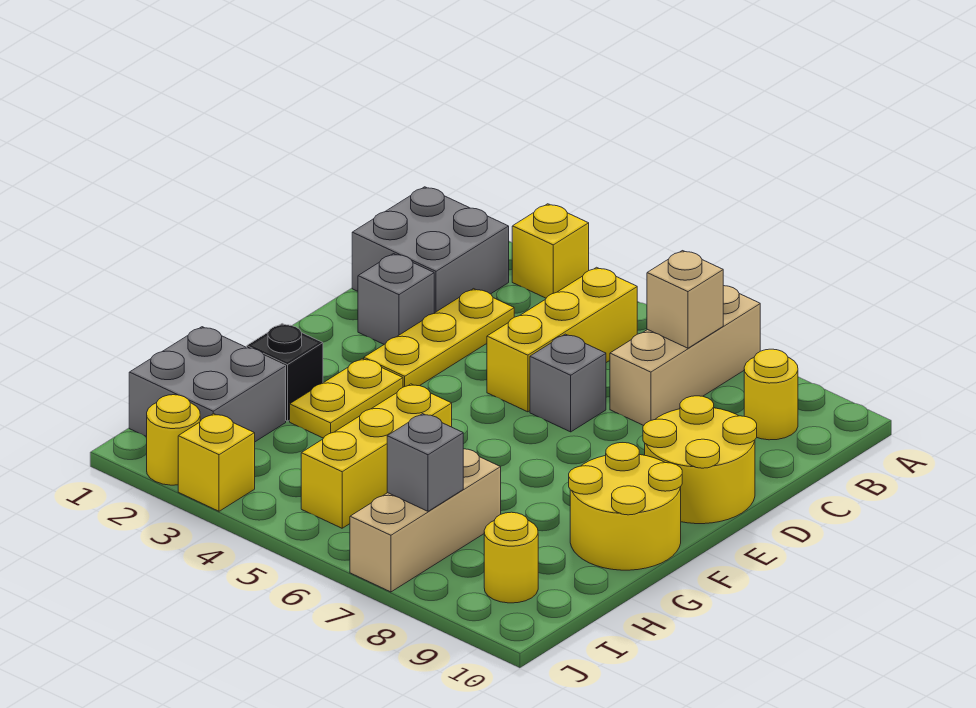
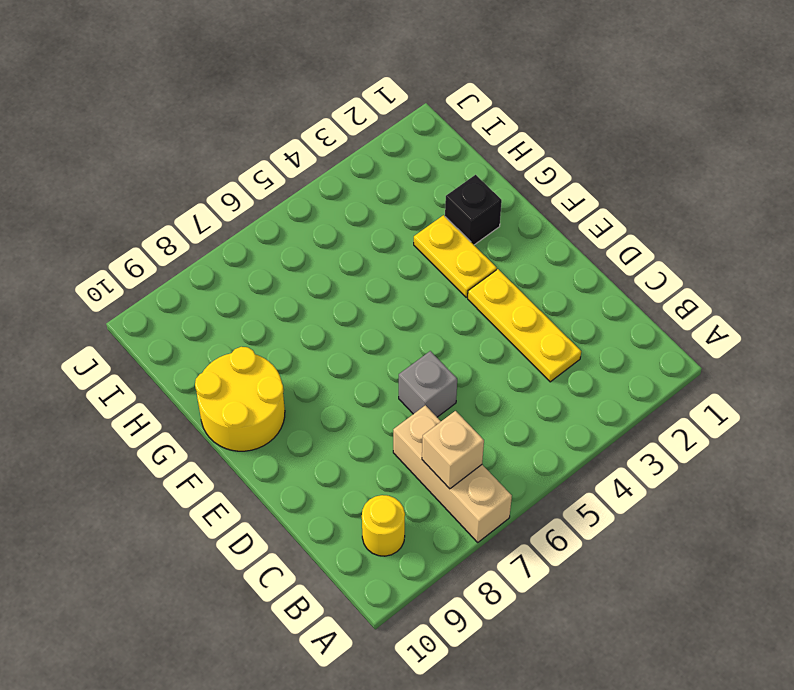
none -> yellow brick A3 level 1
none -> grey brick B1:C2 level 1
none -> yellow brick B5:D5 level 1

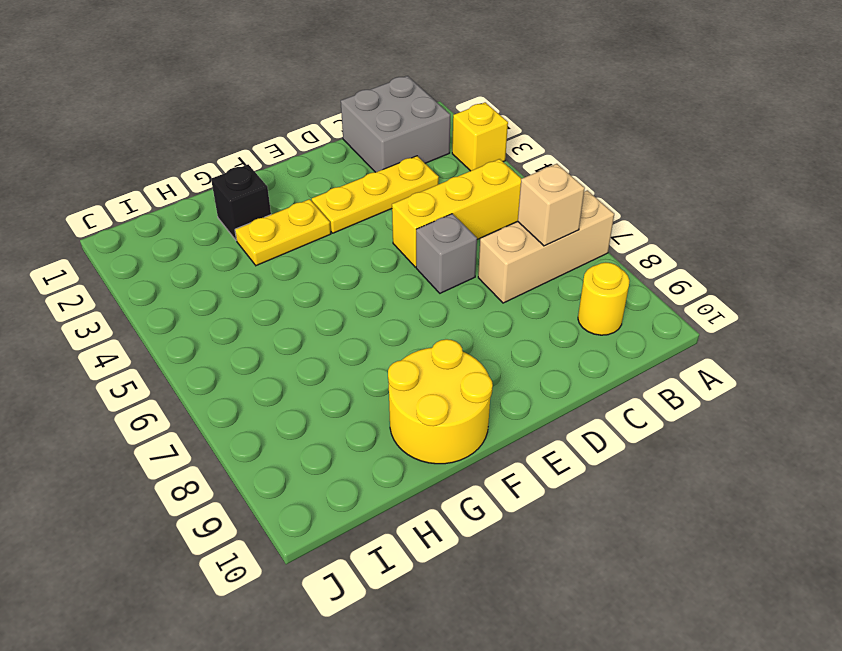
none -> grey brick D2 level 1
none -> yellow round brick D9:E10 level 1
none -> yellow brick G5:I5 level 1

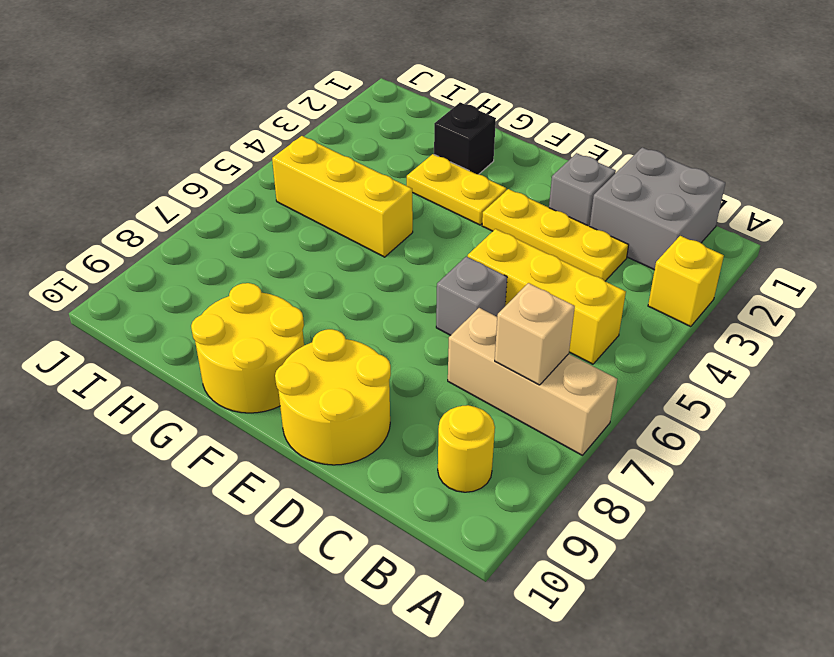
none -> grey brick H1:I2 level 1
none -> tan brick H7:J7 level 1
none -> yellow round brick I9 level 1

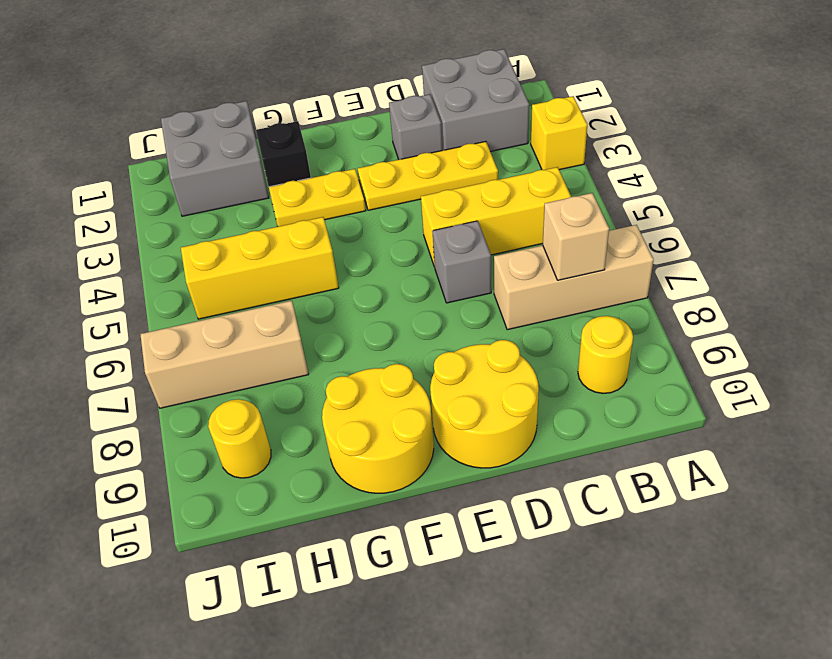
none -> yellow round brick J2 level 1
none -> yellow brick J3 level 1
none -> grey brick I7 level 2

